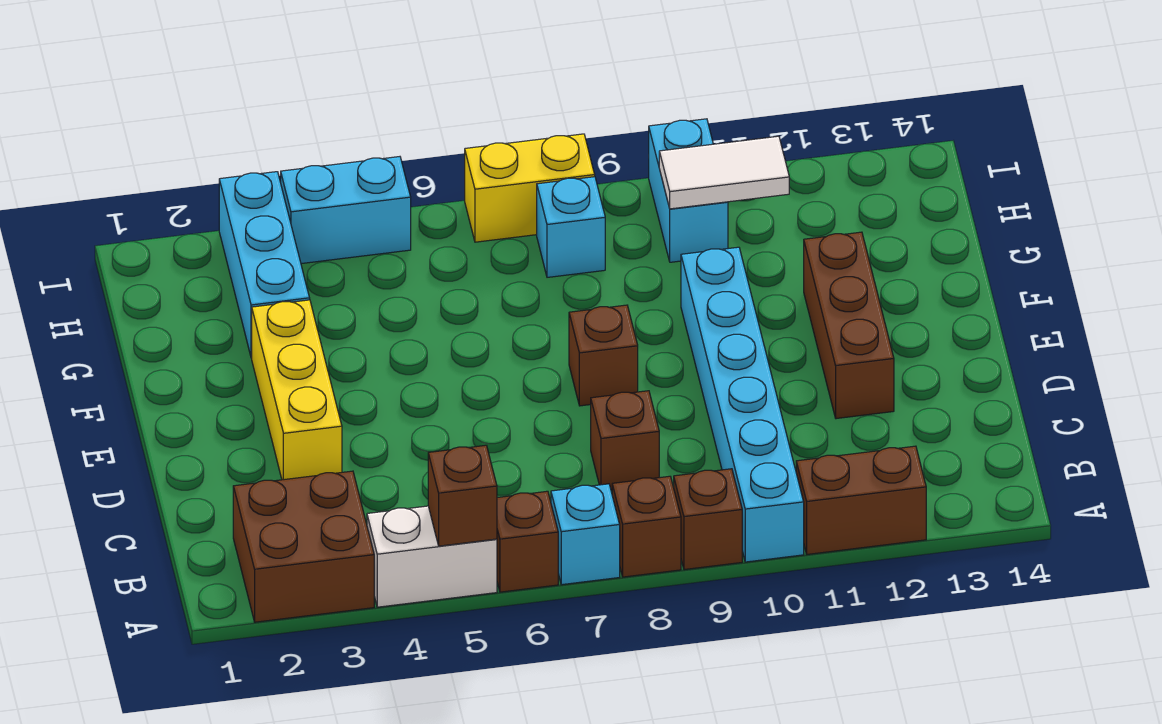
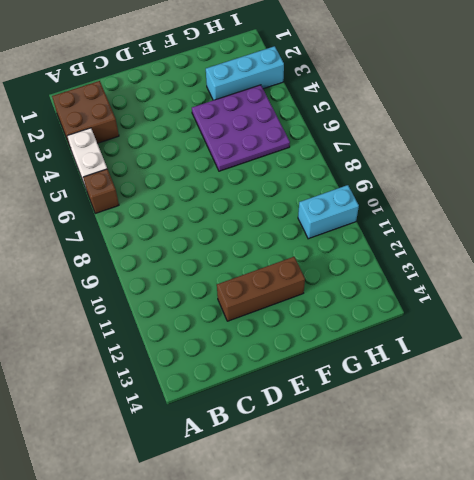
purple plate F4:H6 level 1 -> none
none -> cyan brick A7 level 1
none -> brown brick A8 level 1
none -> brown brick A9 level 1

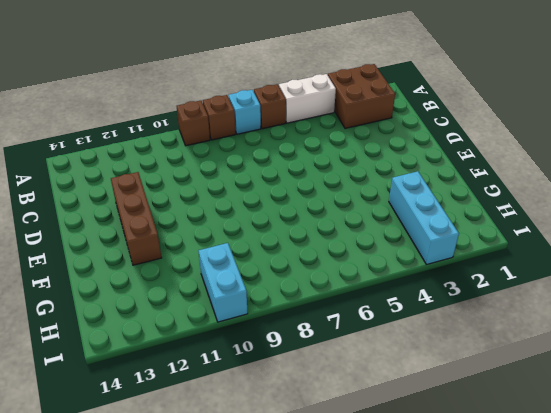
none -> cyan brick A10:F10 level 1
none -> brown brick A11:A12 level 1
none -> brown brick C8 level 1

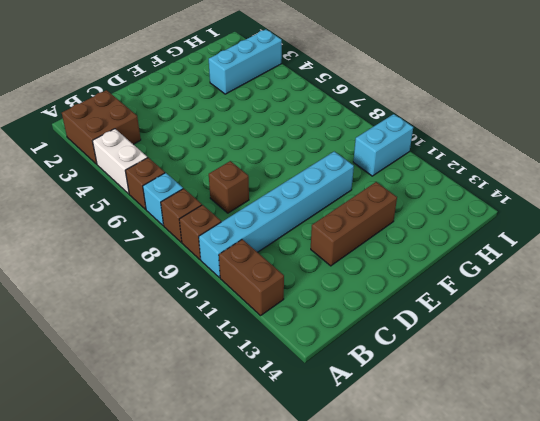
none -> yellow brick D3:F3 level 1
none -> brown brick E8 level 1
none -> cyan brick H8 level 1

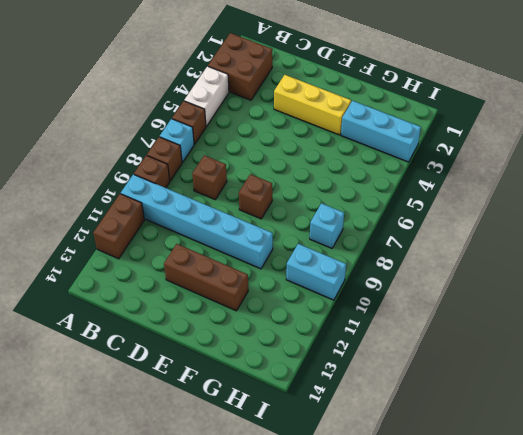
none -> cyan brick I4:I5 level 1
none -> yellow brick I7:I8 level 1
none -> brown brick A5 level 2

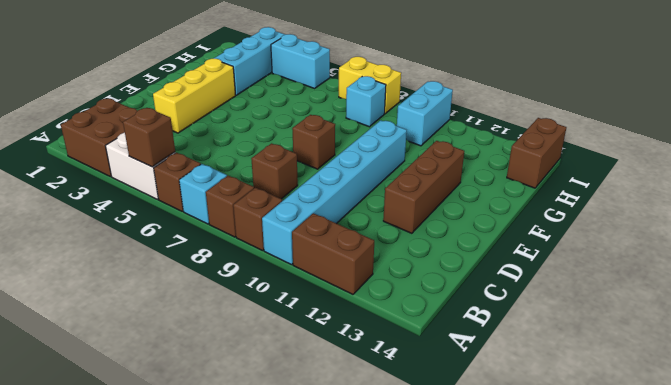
brown brick H14:I14 level 1 -> none
none -> white tile H10:H11 level 2

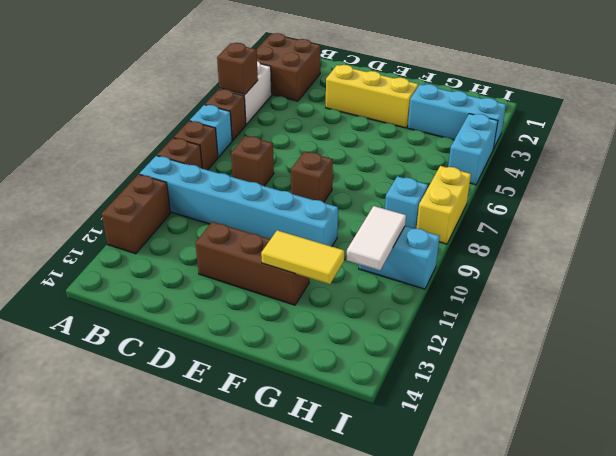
yellow tile F12:G12 level 2 -> none

